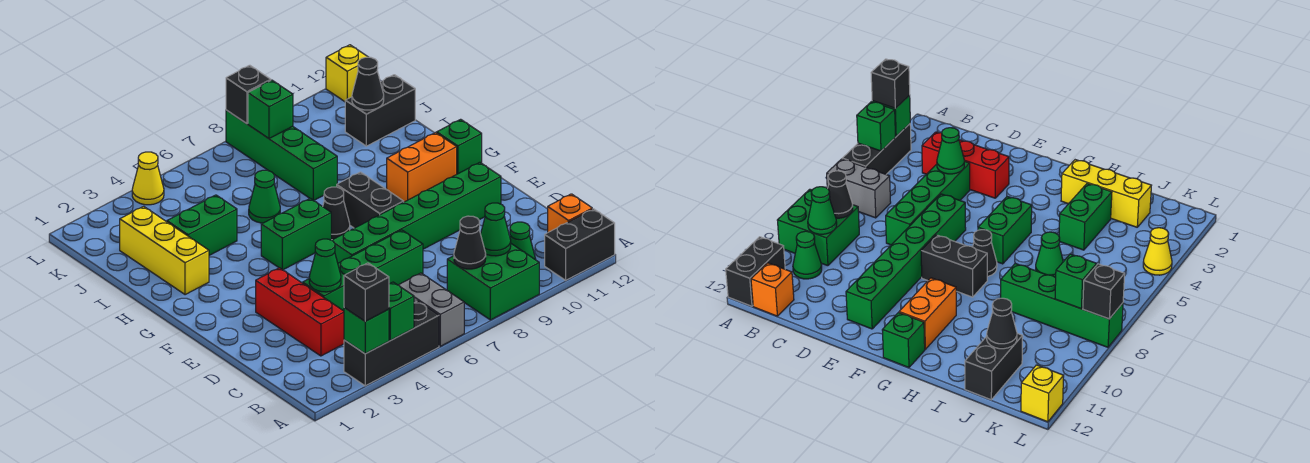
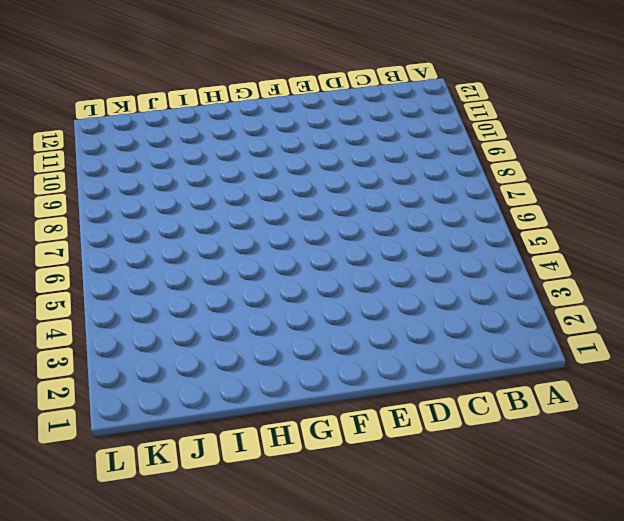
none -> black brick A3:A5 level 1
none -> grey brick A6:B6 level 1
none -> green brick A8:B9 level 1
none -> black brick A11:A12 level 1

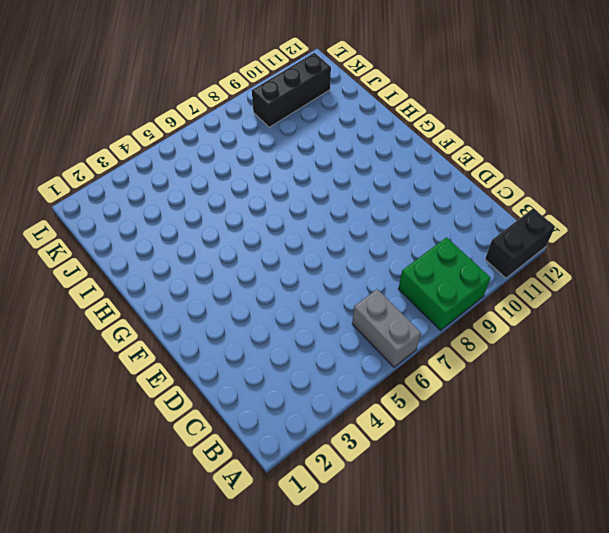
black brick K9:K11 level 1 -> black brick A3:A5 level 1
none -> green cone B10 level 1
none -> orange brick B12 level 1
none -> red brick C3:E3 level 1
none -> green brick D4:D7 level 1

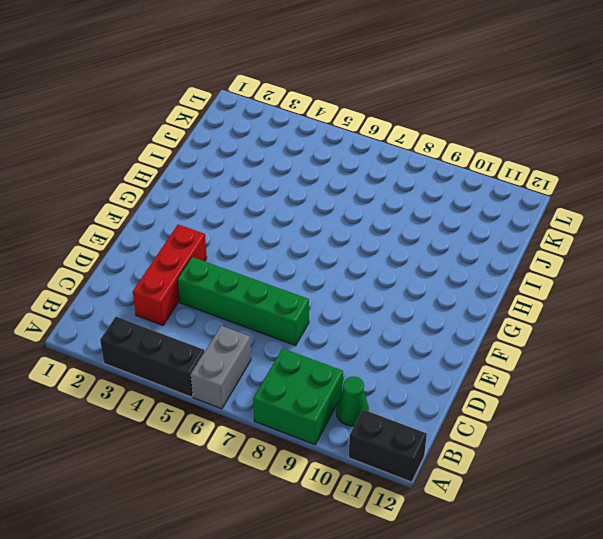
none -> orange brick B12 level 1
none -> green brick E6:E11 level 1
none -> black brick F8:G8 level 1
none -> green brick G5:G6 level 1

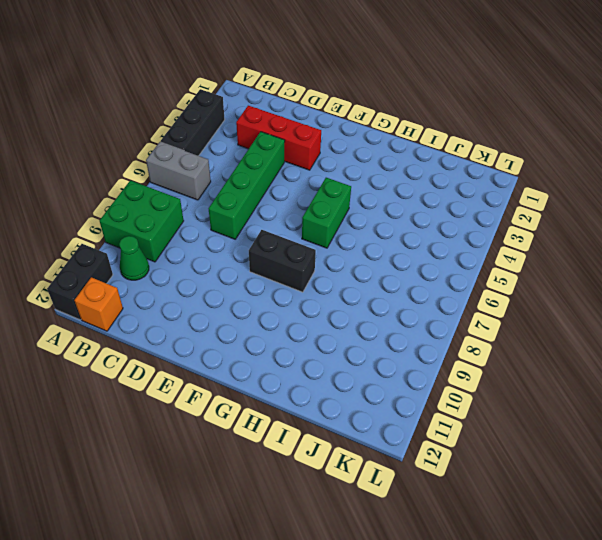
none -> green brick E6:E11 level 1
none -> black cone G7 level 1
none -> orange brick G10:G11 level 1
none -> green brick G12 level 1

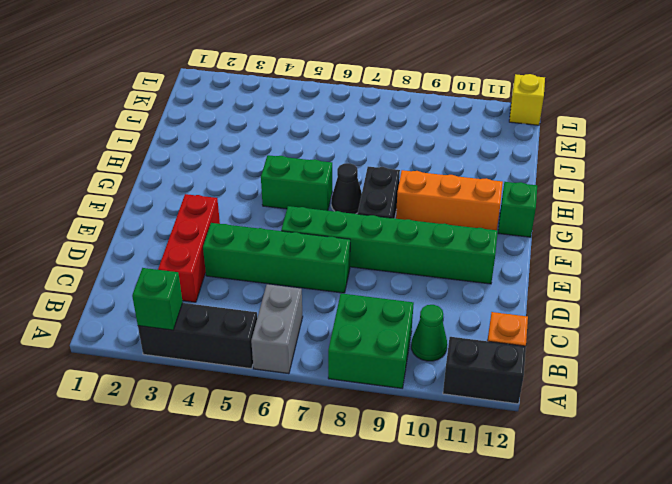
orange brick G9:G11 level 1 -> orange brick G10:G11 level 1
none -> yellow brick H2:J2 level 1
none -> green brick I3:I4 level 1
none -> green cone I6 level 1
none -> green brick I8:L8 level 1

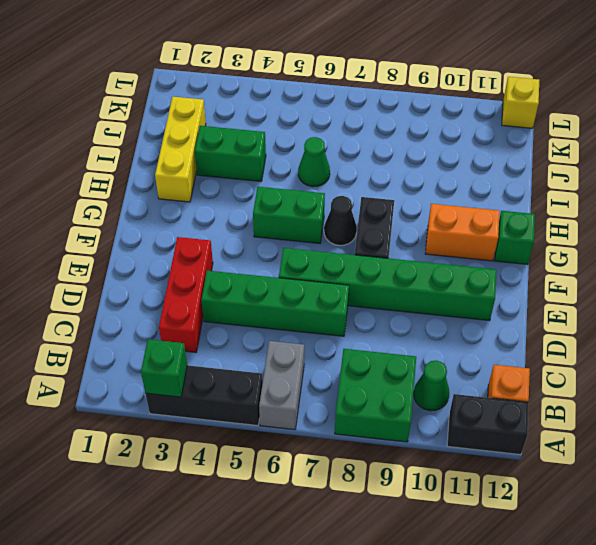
none -> green brick I8:L8 level 1
none -> black brick J11:J12 level 1
none -> yellow cone L4 level 1
none -> green brick A4 level 2

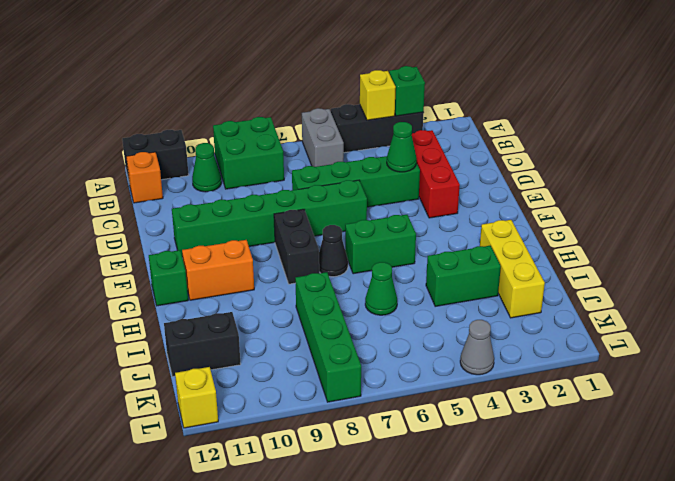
yellow brick A4 level 2 -> green brick A4 level 2
grey cone L4 level 1 -> yellow cone L4 level 1
none -> black cone B8 level 2
none -> green cone B9 level 2
none -> black cone J11 level 2
none -> green brick K8 level 2

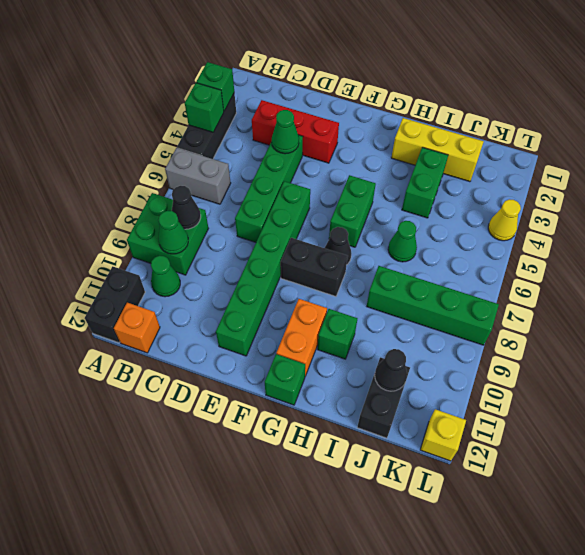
green brick H10 level 1 -> green brick K8 level 2
none -> black brick L8 level 2
none -> black brick A3 level 3

